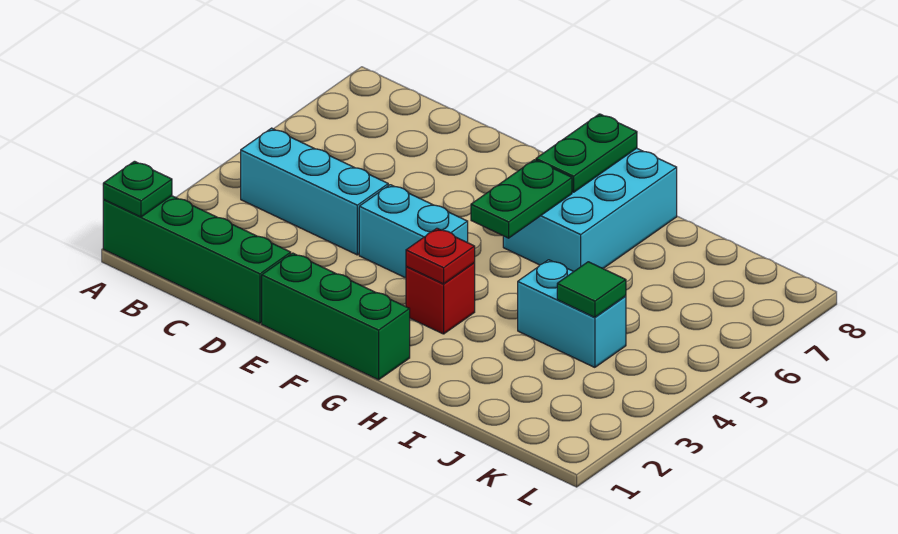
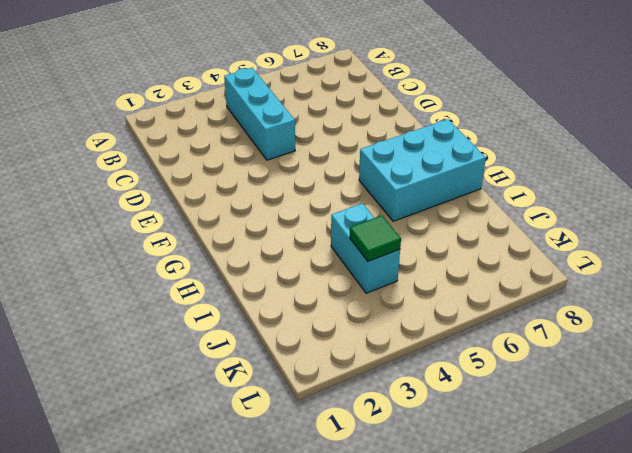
none -> green brick A1:D1 level 1
none -> green brick E1:G1 level 1
none -> cyan brick E4:F4 level 1

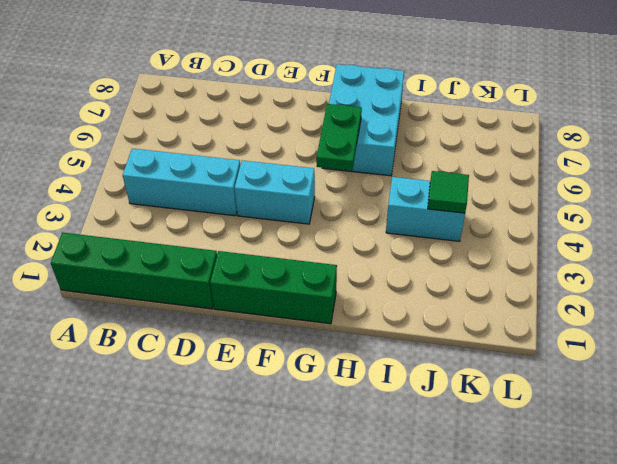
none -> red brick G3 level 1
none -> green plate A1 level 2
none -> red plate G3 level 2

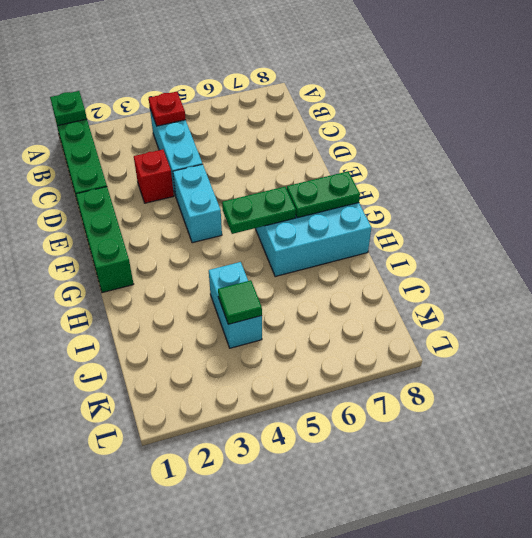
red plate B4 level 2 -> red plate G3 level 2
red brick D3 level 1 -> red brick G3 level 1

